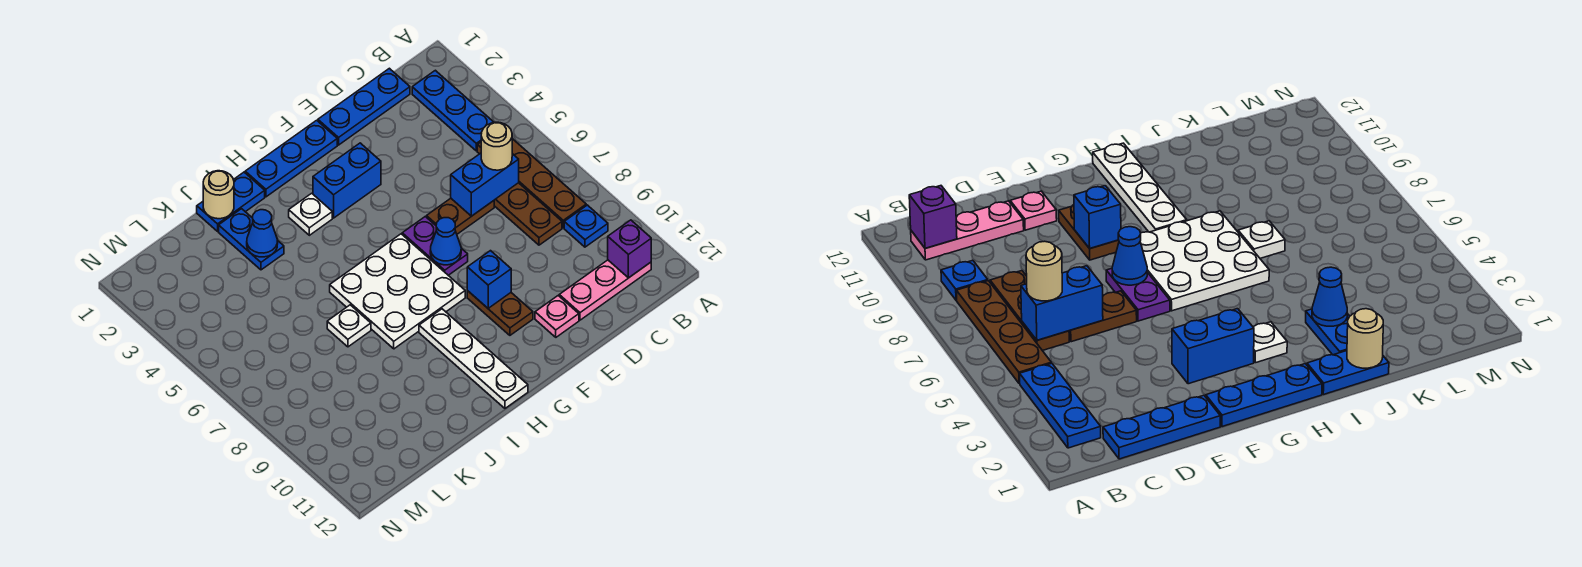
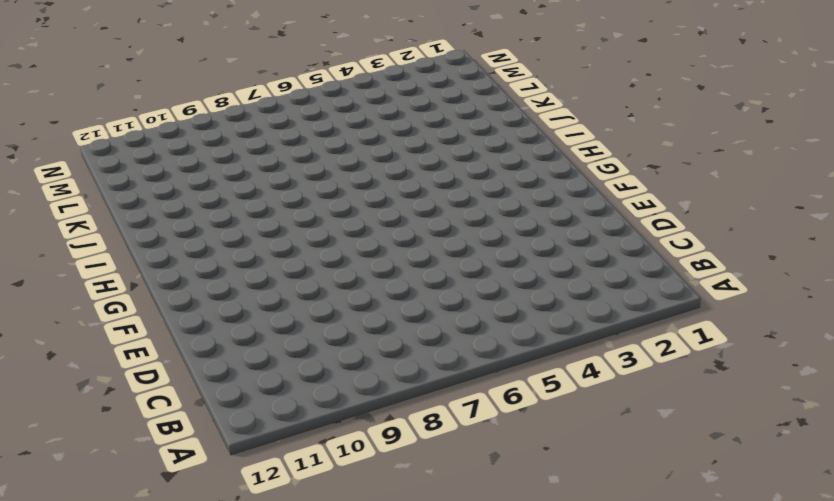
none -> blue plate B2:B4 level 1
none -> brown plate B5:B8 level 1
none -> blue plate B9 level 1

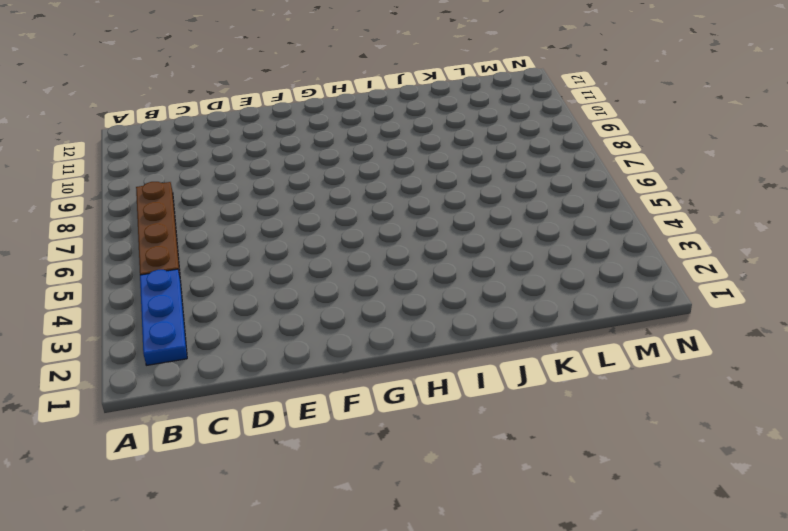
none -> blue plate B9 level 1
none -> pink plate B11:D11 level 1
none -> blue plate C1:E1 level 1

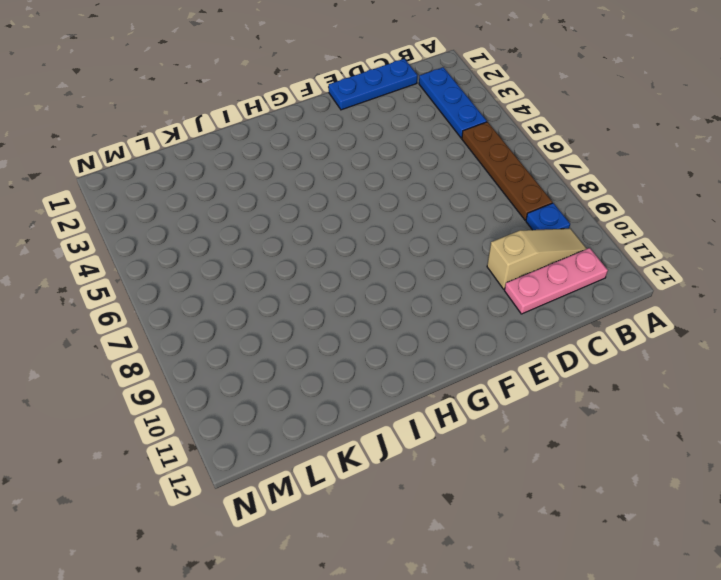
tan slope B10:D10 level 1 top D -> none
none -> brown plate C6:C8 level 1
none -> brown plate D6:E6 level 1
none -> pink plate E11 level 1

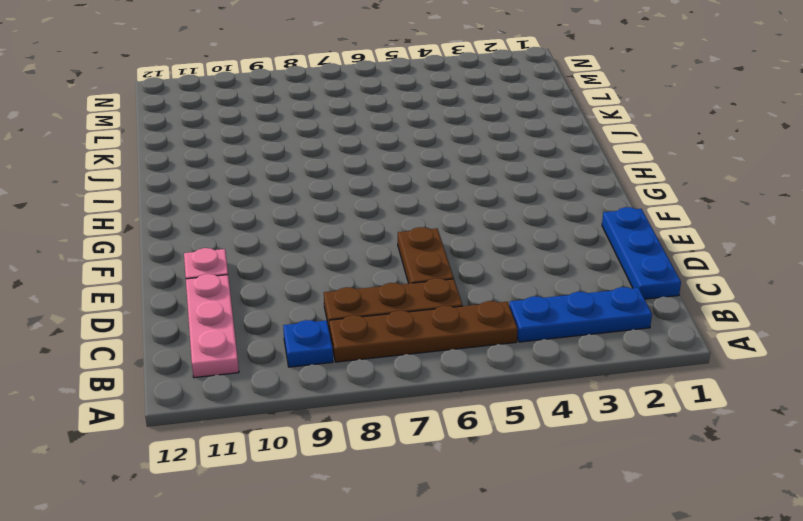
none -> blue plate F1:H1 level 1
none -> blue brick F3:G3 level 1
none -> purple plate F6:F7 level 1

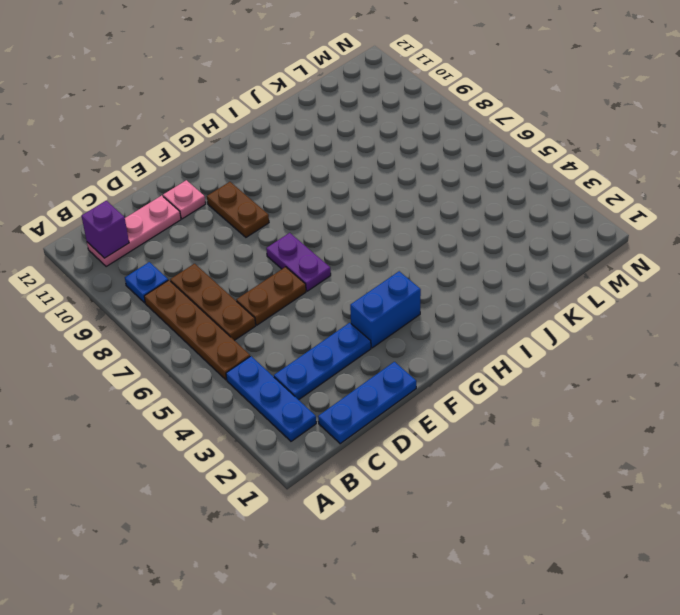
blue plate C3:E3 level 1 -> blue plate F1:H1 level 1
none -> white plate G6:I8 level 1
none -> white plate H3 level 1
none -> white plate H9:H12 level 1

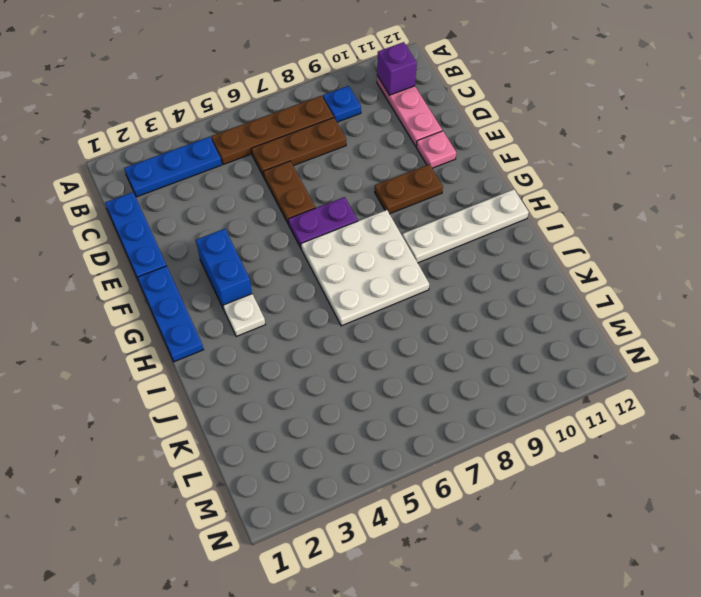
none -> blue plate I1:J1 level 1
none -> blue plate J2:J3 level 1
none -> white plate J7 level 1

